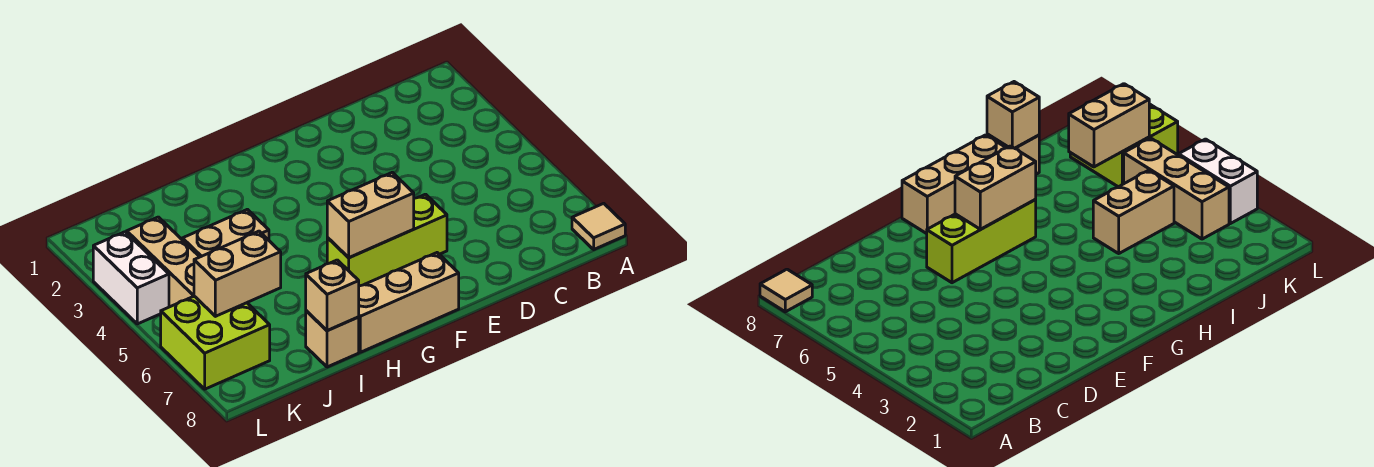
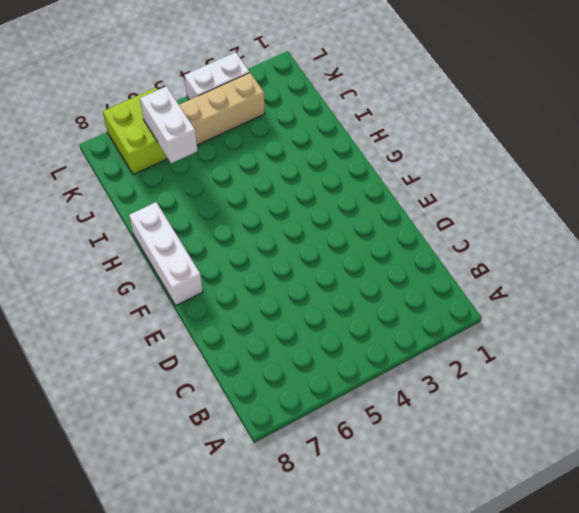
white brick F8:H8 level 1 -> tan brick F8:H8 level 1
white brick J6:K6 level 2 -> tan brick J6:K6 level 2
none -> tan tile A8 level 1
none -> lime brick E6:G6 level 1

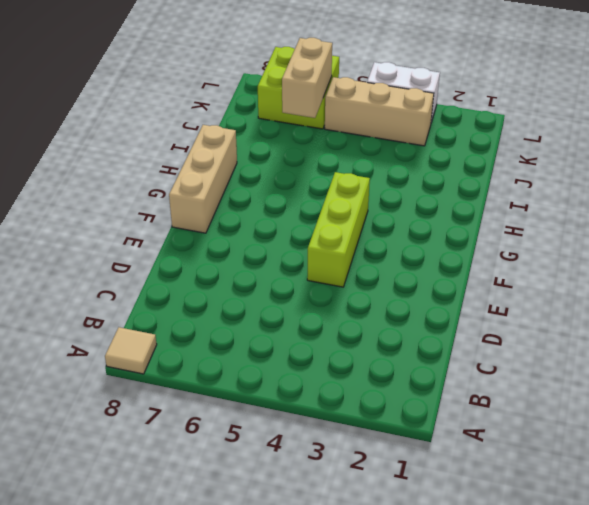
lime brick E4:G4 level 1 -> lime brick E6:G6 level 1
none -> tan brick I4:J4 level 1
none -> tan brick I8 level 1

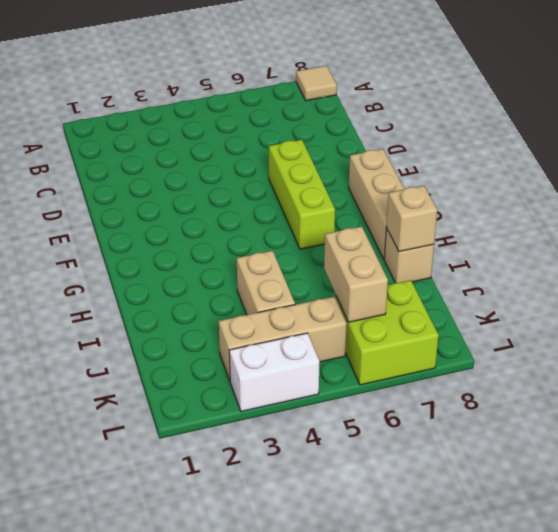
none -> tan brick F6:G6 level 2

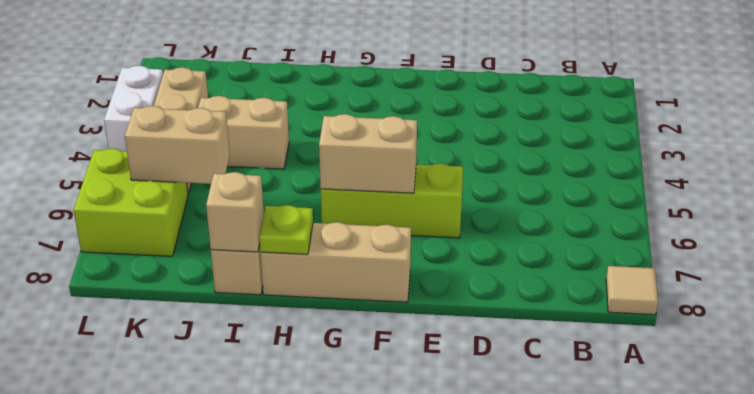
lime plate H8 level 2 -> none

